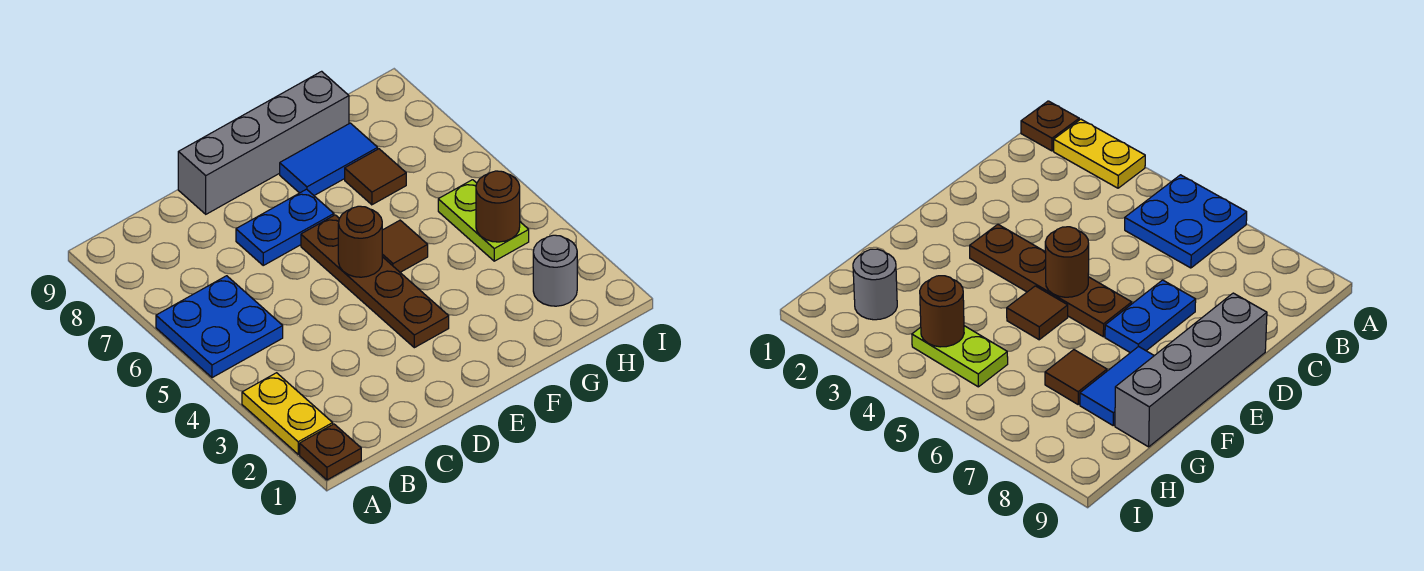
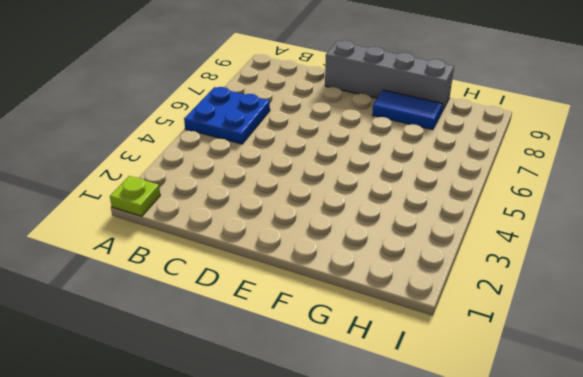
lime plate A1 level 1 -> brown plate A1 level 1
none -> yellow plate A2:A3 level 1
none -> blue plate D7:E7 level 1
none -> brown plate E3:E6 level 1

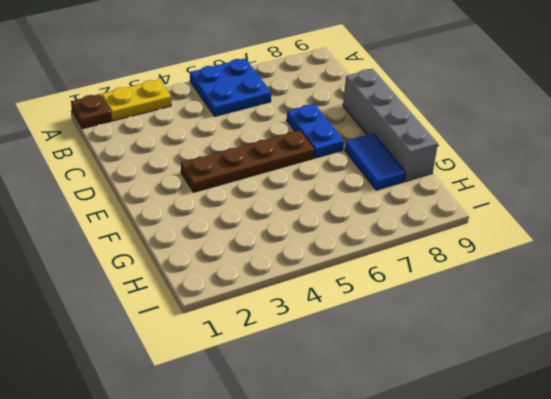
none -> brown tile F5 level 1
none -> brown tile G7 level 1
none -> grey round brick H2 level 1

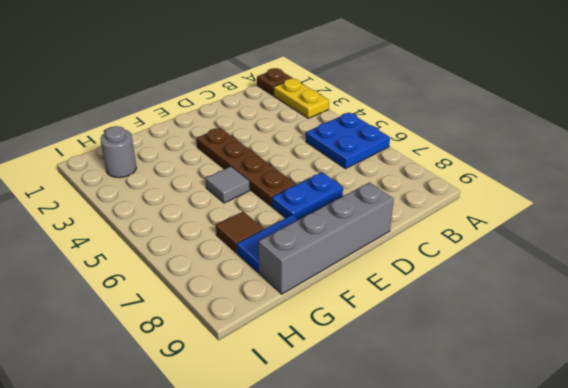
grey tile F5 level 1 -> brown tile F5 level 1
none -> lime plate H4:H5 level 1
none -> brown round brick E5 level 2
none -> brown round brick H4 level 2

